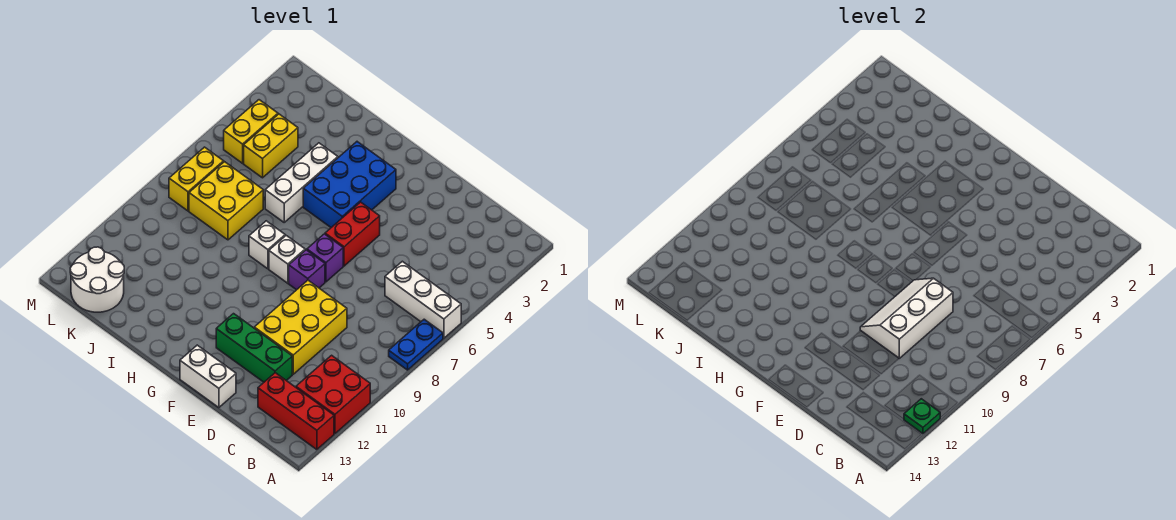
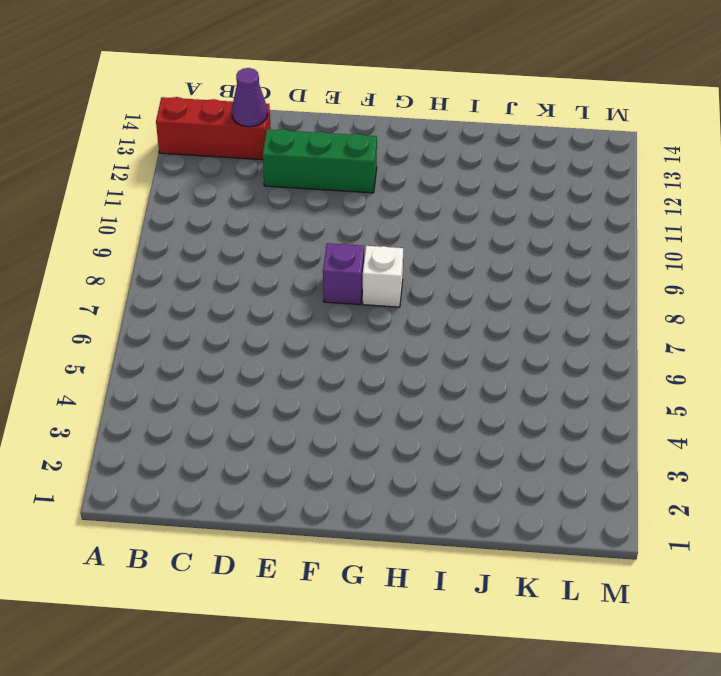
purple cone C13 level 2 -> none
none -> white brick A6:C6 level 1
none -> blue plate A7:A8 level 1
none -> red brick A11:B12 level 1

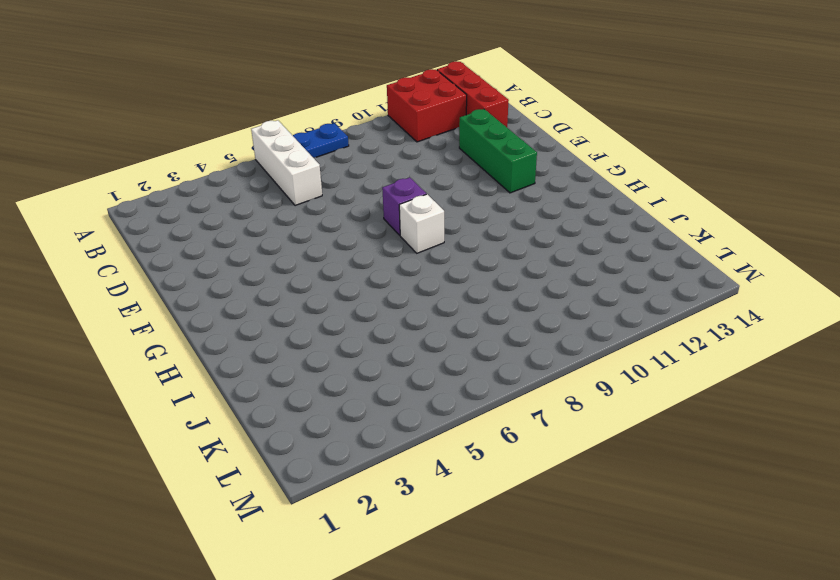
none -> yellow brick D9:E11 level 1
none -> white brick E14:F14 level 1
none -> red brick F5:F6 level 1

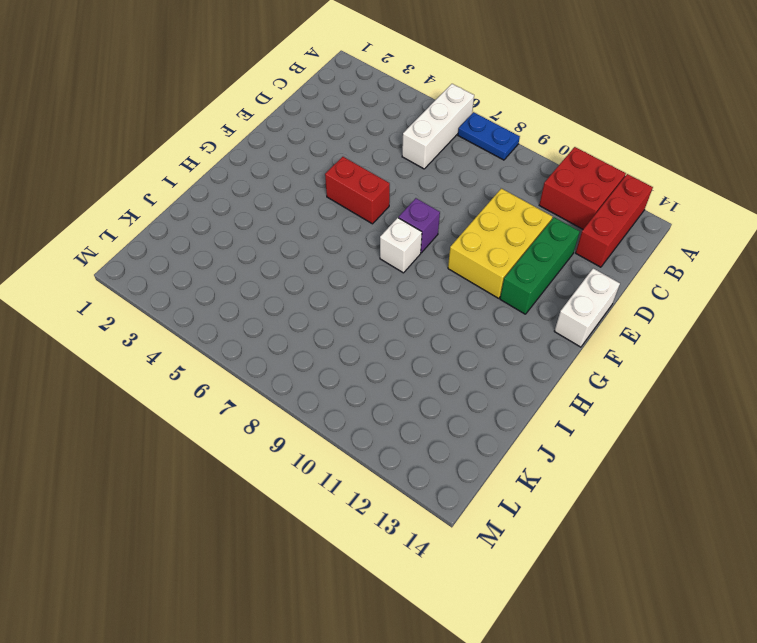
yellow brick D10:F11 level 1 -> yellow brick D9:E11 level 1
none -> purple brick F7 level 1
none -> blue brick G3:H5 level 1
none -> white brick H8 level 1

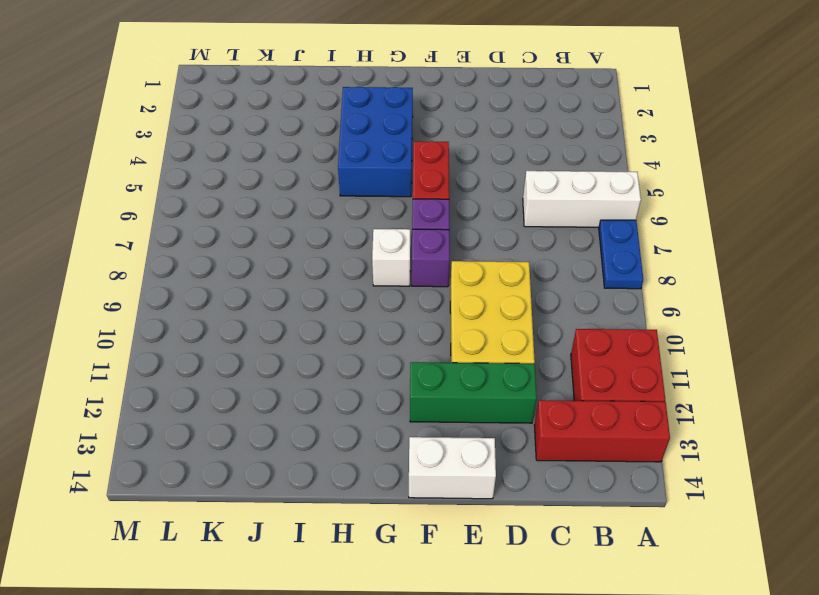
none -> white brick H8 level 1
none -> white brick I4:I6 level 1
none -> yellow brick J7:K8 level 1

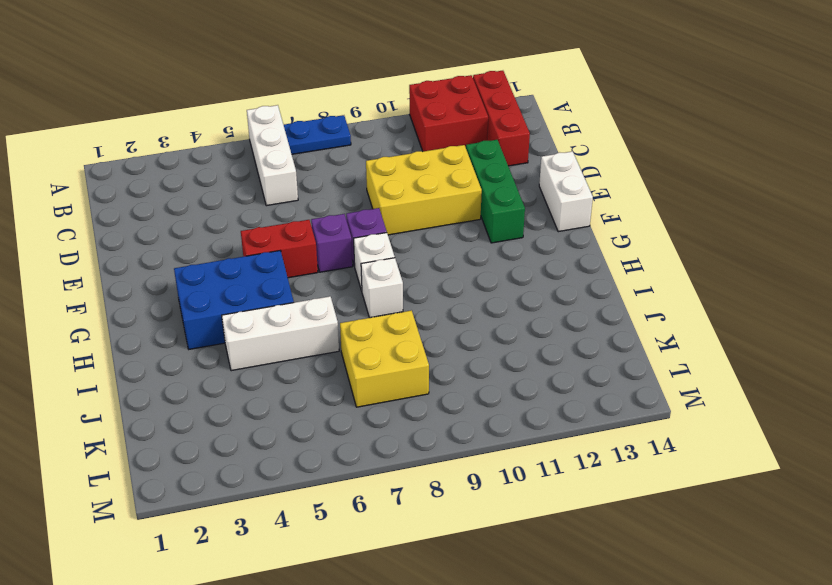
none -> yellow brick K4:K5 level 1
none -> white round brick K13:L14 level 1
none -> yellow brick L4:L5 level 1

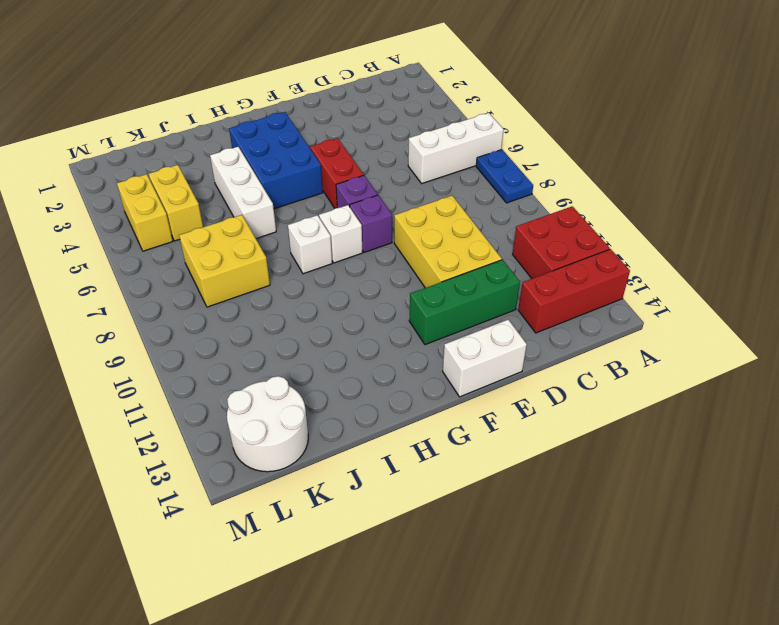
none -> yellow brick L7:L8 level 1
none -> green plate A12 level 2
none -> white slope D8:E10 level 2 top D

